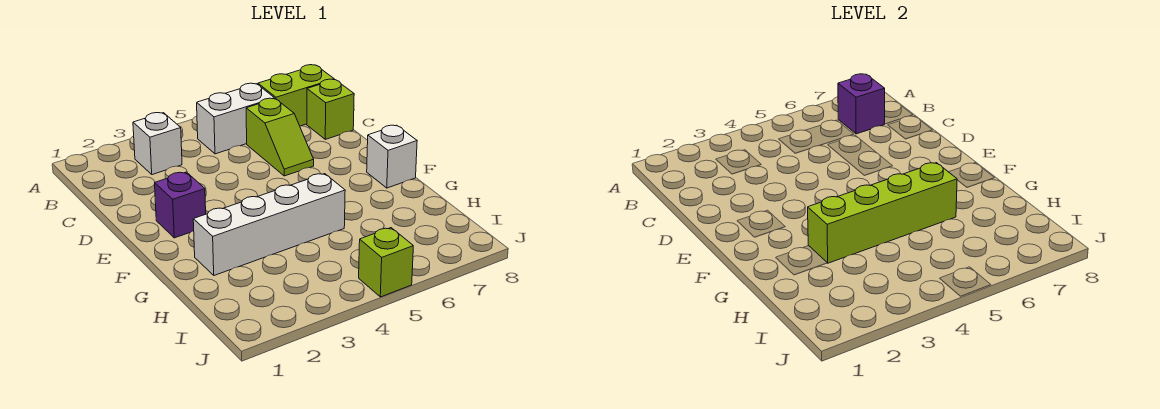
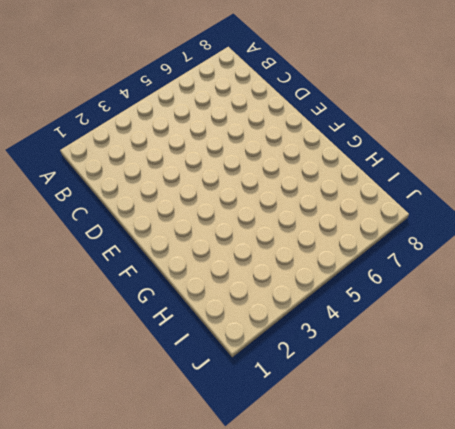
none -> white brick B3 level 1
none -> white brick B5:B6 level 1

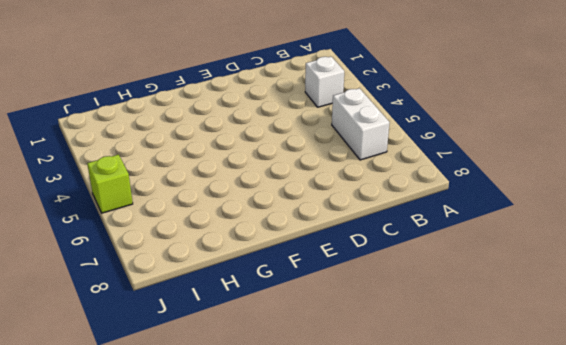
none -> lime brick B7:B8 level 1
none -> lime slope C6:D6 level 1 top C

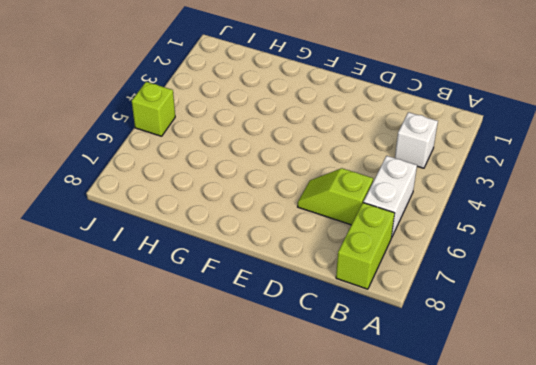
none -> lime brick C8 level 1
none -> purple brick E2 level 1

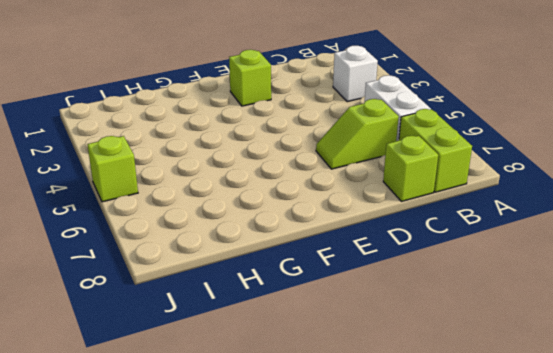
lime brick E2 level 1 -> purple brick E2 level 1
none -> white brick F8 level 1
none -> white brick G2:G5 level 1

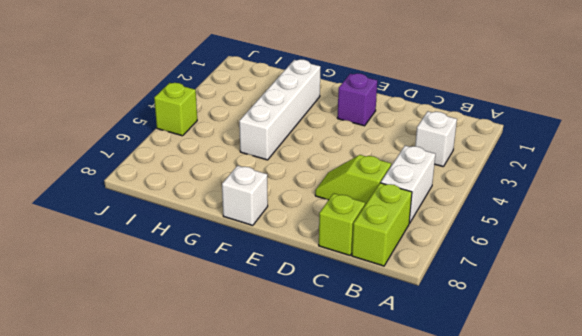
none -> purple brick B7 level 2
none -> lime brick G3:G6 level 2

